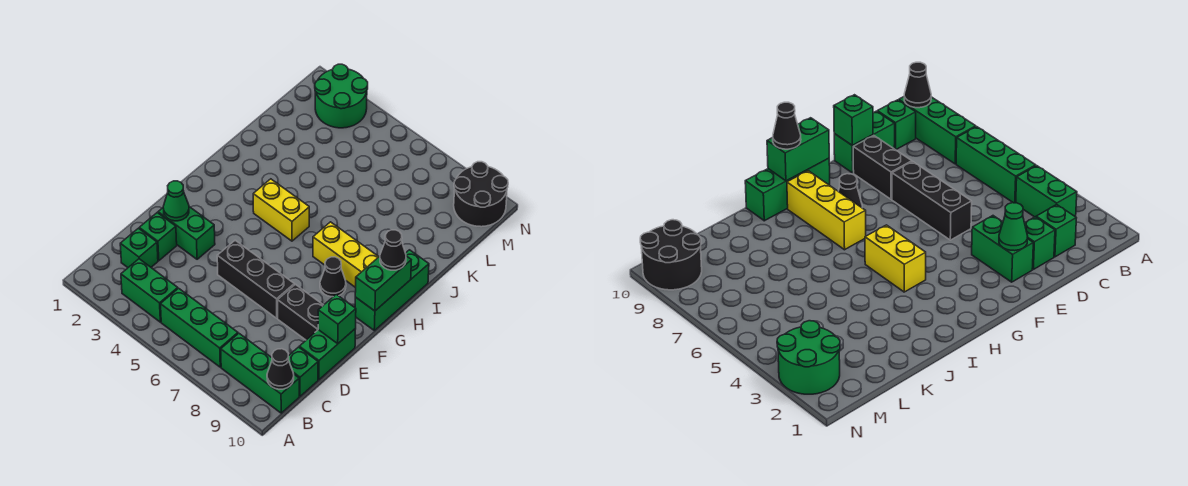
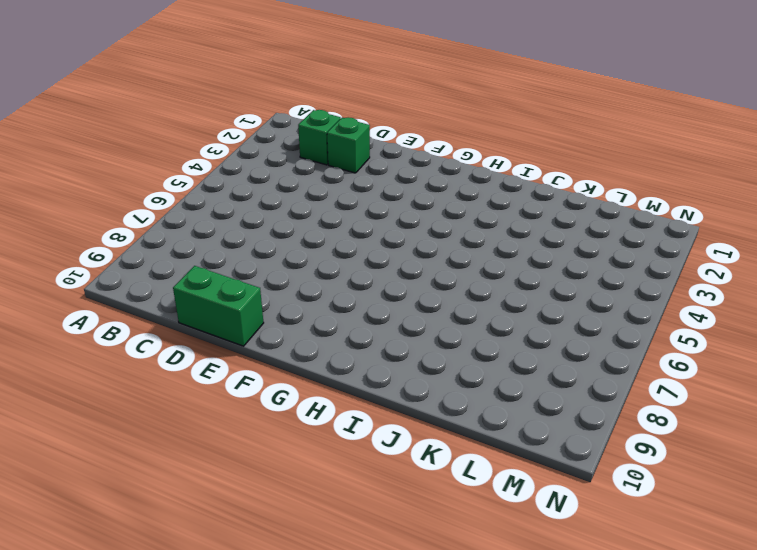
none -> green brick B3:B4 level 1
none -> green brick B5:B7 level 1
none -> green brick B8:B10 level 1

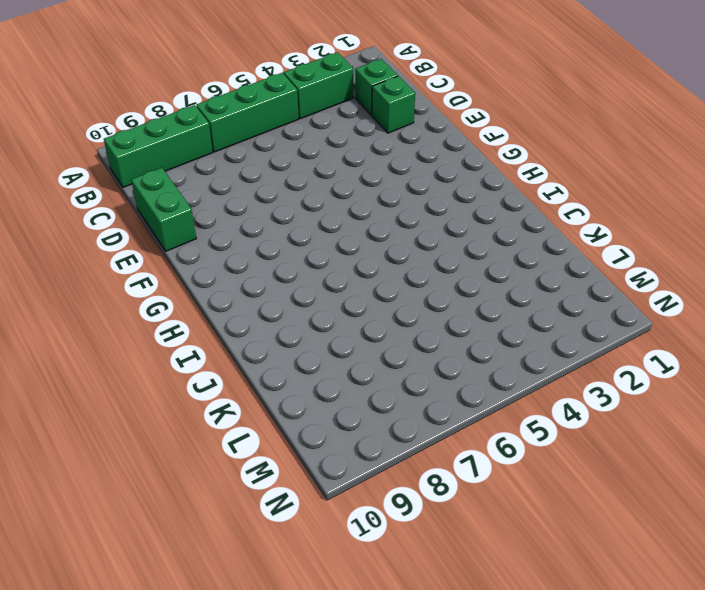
none -> green brick C10 level 1
none -> green brick E2:E3 level 1
none -> black brick E5:E7 level 1

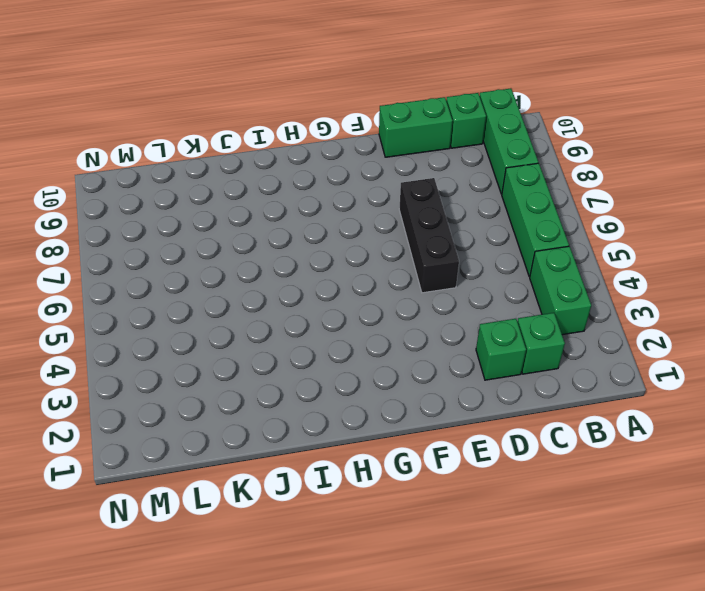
none -> green brick E2:E3 level 1
none -> black brick E8:E9 level 1
none -> black cone G8 level 1

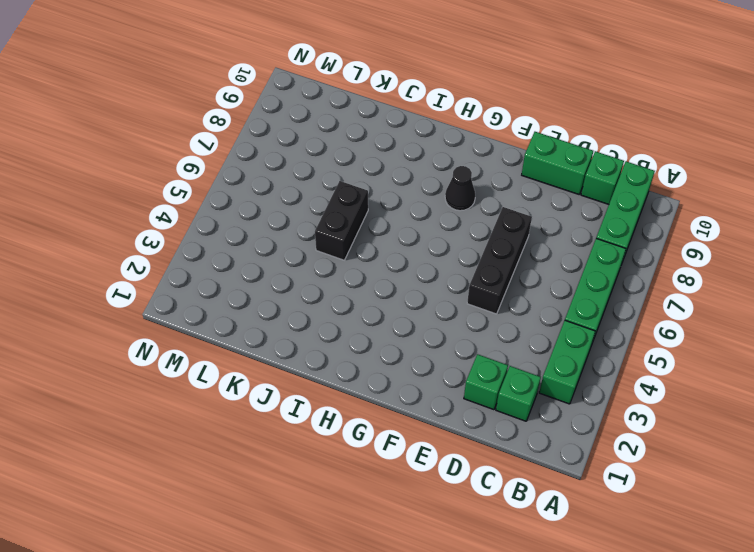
black brick J5:J6 level 1 -> black brick E8:E9 level 1
none -> green brick E2:E3 level 1
none -> green brick G10:I10 level 1
none -> yellow brick H4:H5 level 1

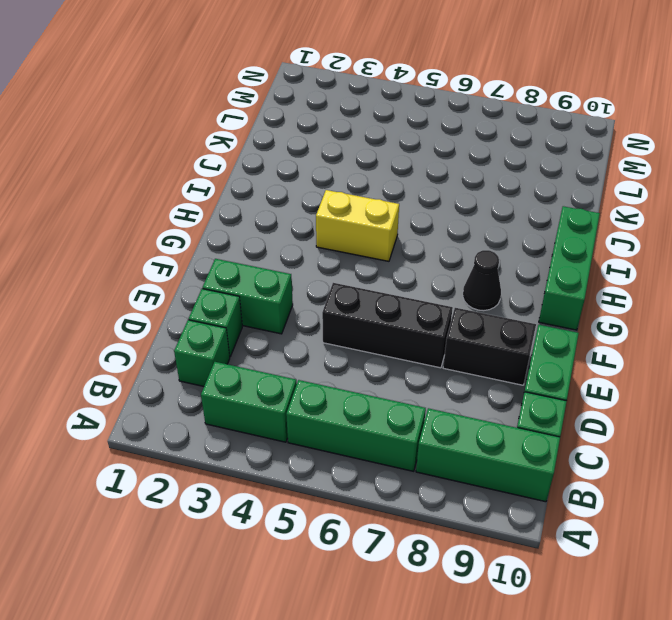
none -> yellow brick H7:H9 level 1
none -> green round brick M2:N3 level 1
none -> black round brick M9:N10 level 1

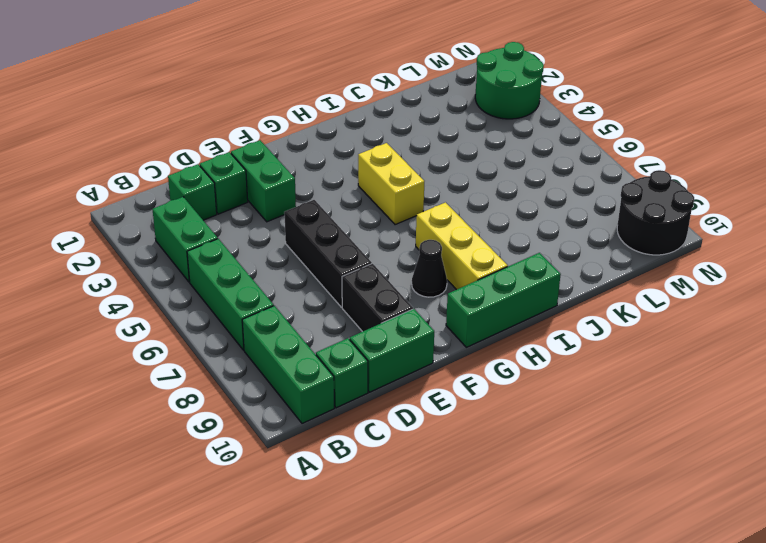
none -> black cone B10 level 2
none -> green cone E2 level 2
none -> green brick E10 level 2

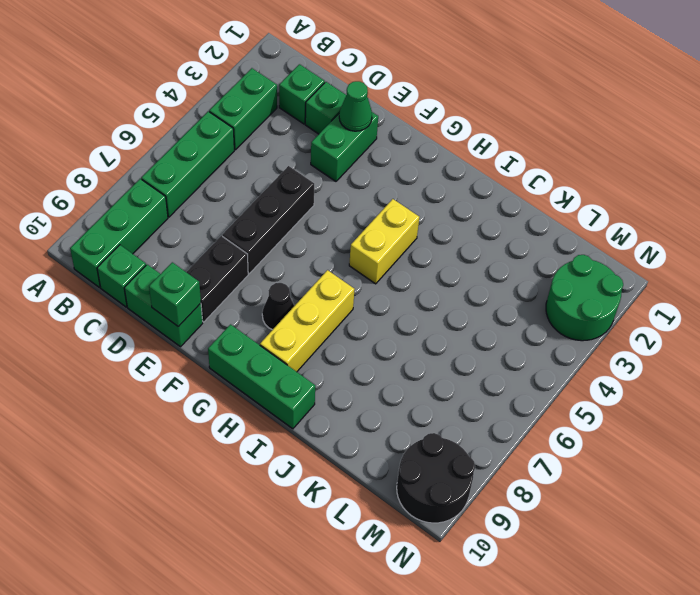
none -> black cone B10 level 2
none -> green brick G10:H10 level 2
none -> black cone H10 level 3

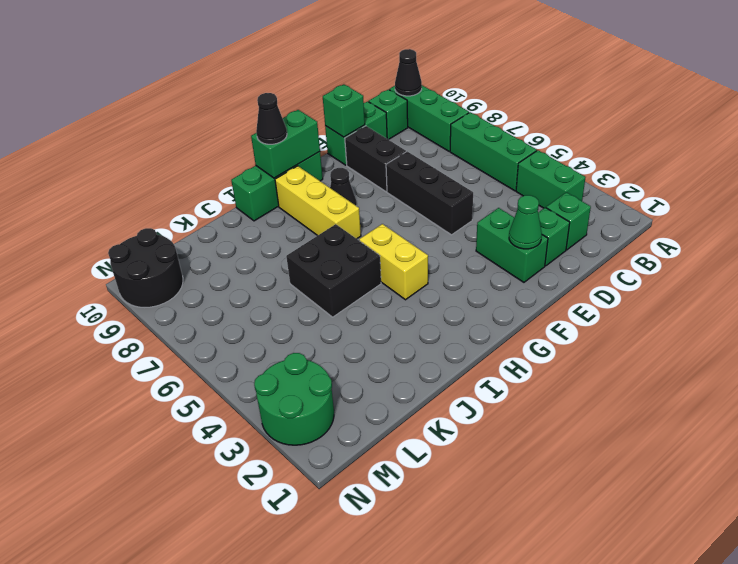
black brick I5:J6 level 1 -> none

